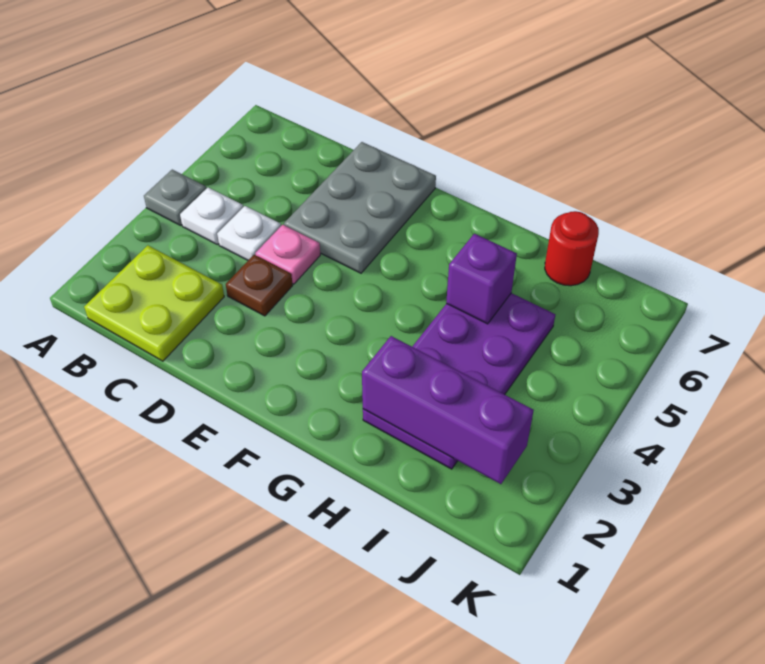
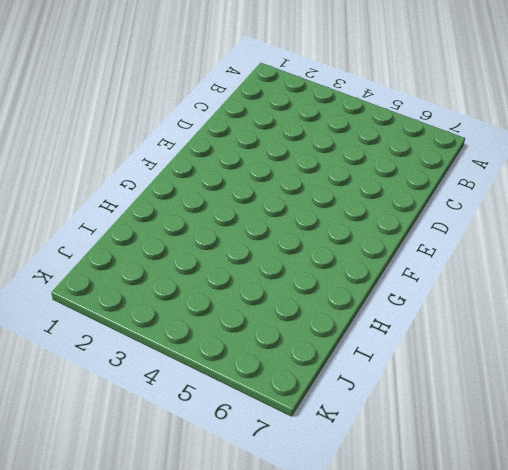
none -> grey plate A4 level 1
none -> lime plate B1:C2 level 1

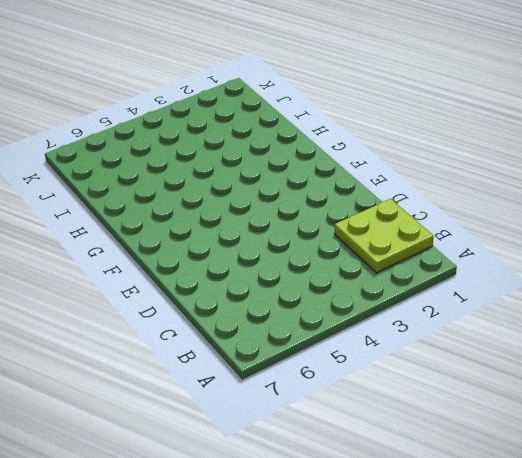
none -> grey plate A4 level 1
none -> white plate B4 level 1

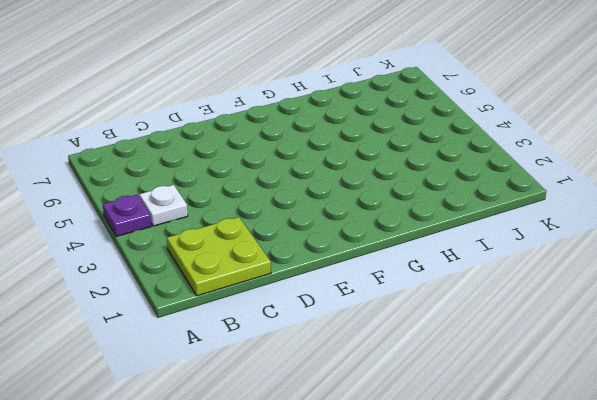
purple plate A4 level 1 -> grey plate A4 level 1
none -> white plate C4 level 1
none -> brown plate D3 level 1

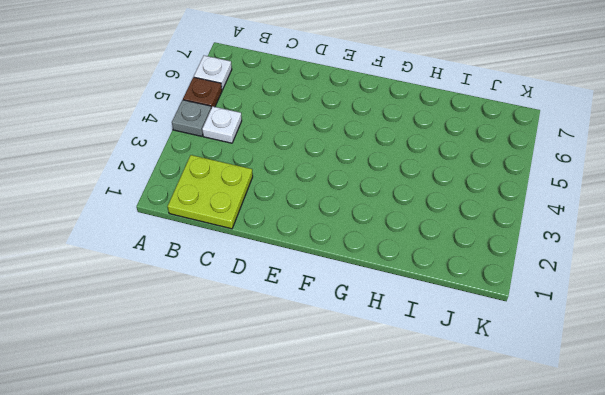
brown plate A5 level 1 -> brown plate D3 level 1
white plate A6 level 1 -> white plate C4 level 1
none -> pink plate D4 level 1
none -> grey plate D5:E7 level 1

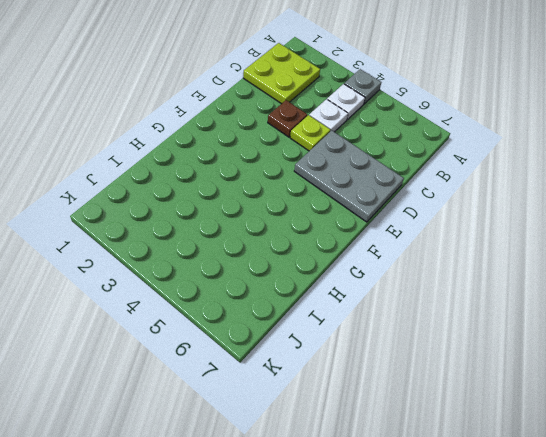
lime plate D4 level 1 -> pink plate D4 level 1
none -> purple plate H2:I5 level 1
none -> red round brick I7 level 1

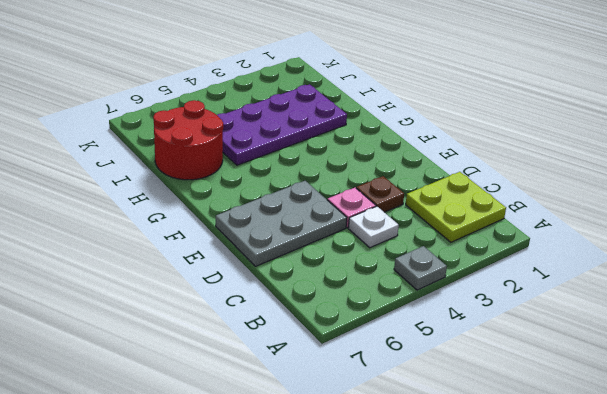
red round brick H6:I7 level 1 -> red round brick I7 level 1
none -> white plate B4 level 1
none -> purple brick H2:J2 level 2

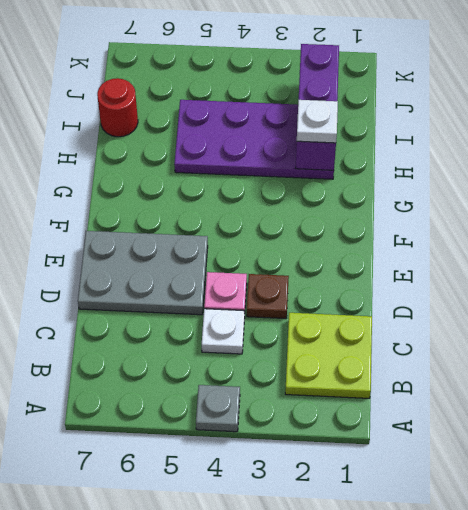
white plate H2 level 3 -> white plate B4 level 1
none -> purple brick H5 level 2

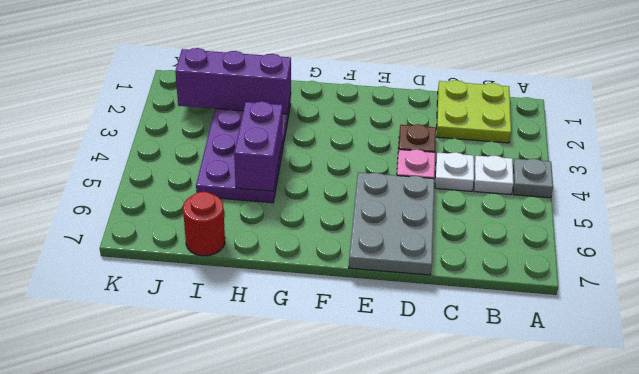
purple brick H4:H5 level 2 -> purple brick H5 level 2

